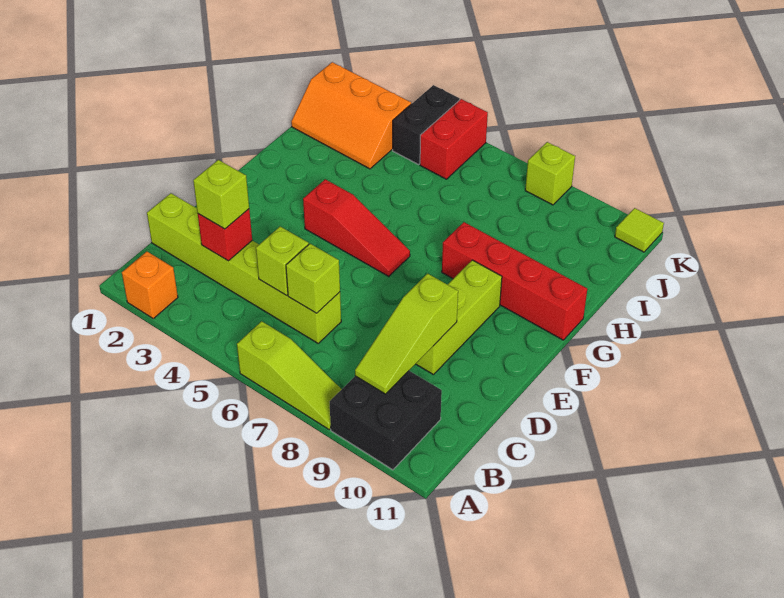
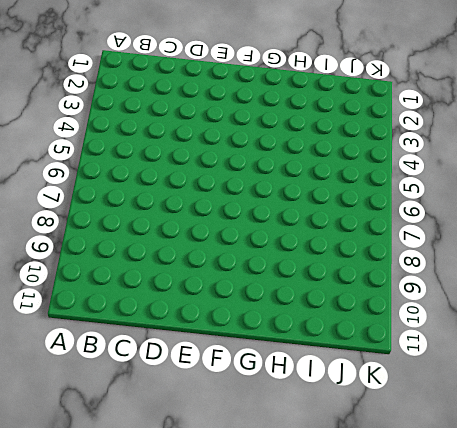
none -> orange brick A2 level 1
none -> lime slope A6:A8 level 1 top 6
none -> black brick A9:B10 level 1

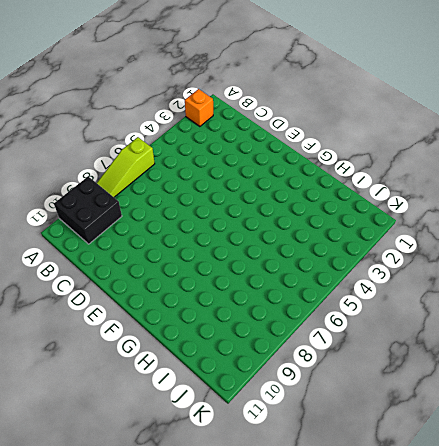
none -> lime brick C1:C6 level 1
none -> lime brick D9:F9 level 1
none -> red slope F4:F6 level 1 top 4

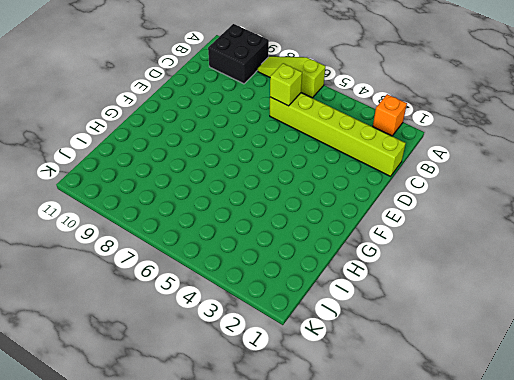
none -> lime brick D9:F9 level 1
none -> red slope F4:F6 level 1 top 4
none -> red brick G8:G11 level 1

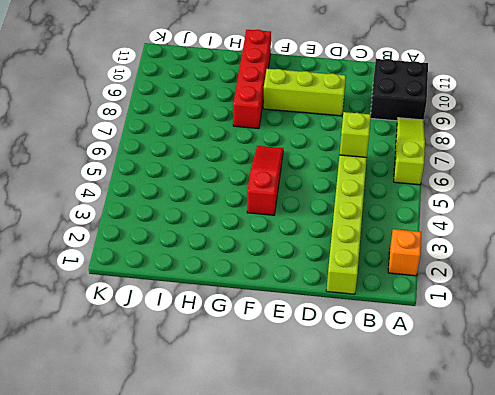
none -> orange slope I1:J3 level 1 top J
none -> black brick J4:K4 level 1
none -> red brick J5:K5 level 1

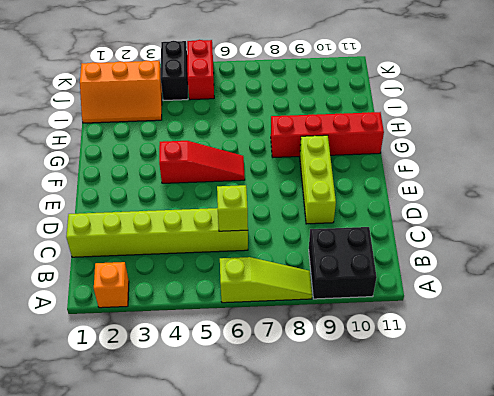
none -> lime brick K8 level 1
none -> lime tile K11 level 1
none -> lime slope B9:D9 level 2 top D

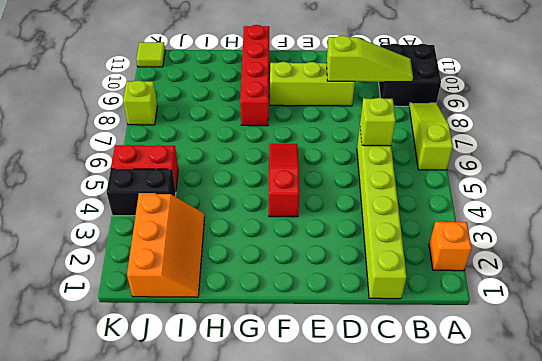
none -> red brick C3 level 2
none -> lime brick C5 level 2
none -> lime brick C3 level 3

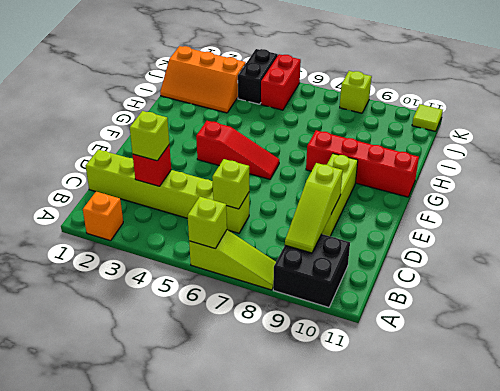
lime brick A6 level 2 -> lime brick C5 level 2

